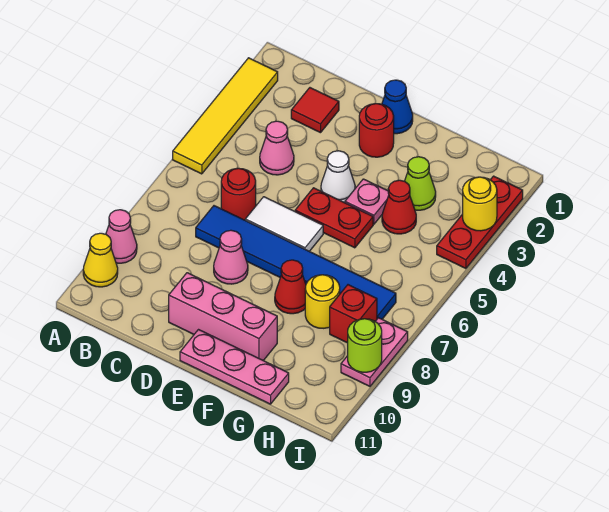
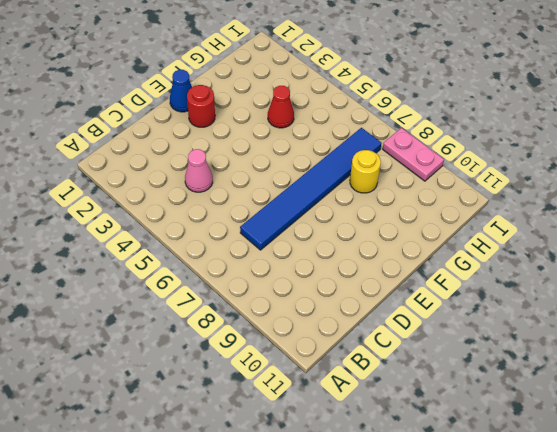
none -> yellow tile A2:A5 level 1
none -> pink cone A9 level 1
none -> yellow cone A10 level 1

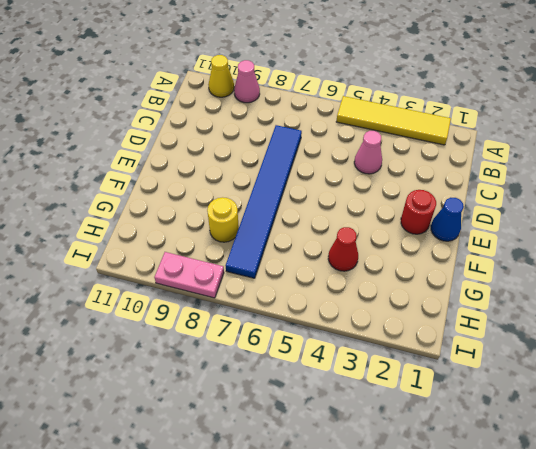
none -> red tile C2 level 1
none -> red round brick C6 level 1
none -> white tile D6:E6 level 1

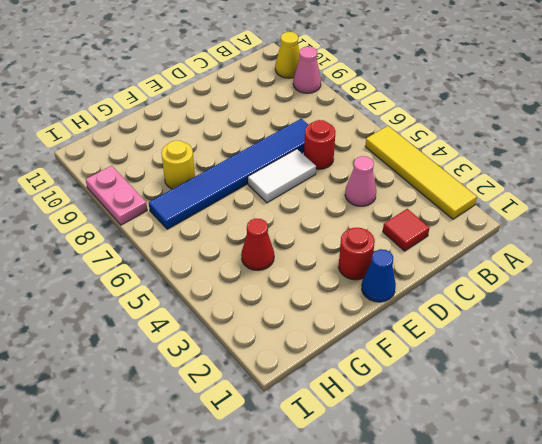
none -> pink cone D8 level 1
none -> pink brick D10:F10 level 1
none -> white cone E4 level 1

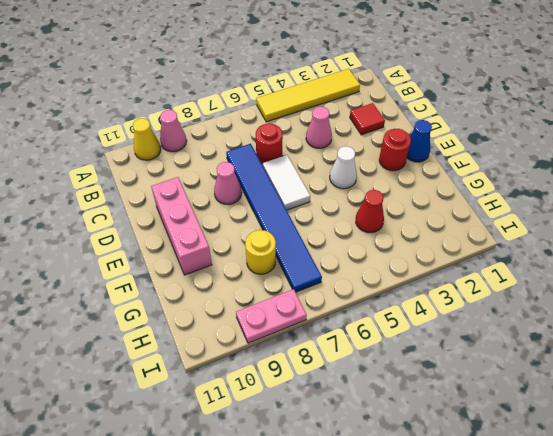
none -> red plate E5:F5 level 1
none -> pink plate E11:G11 level 1
none -> pink plate F4 level 1

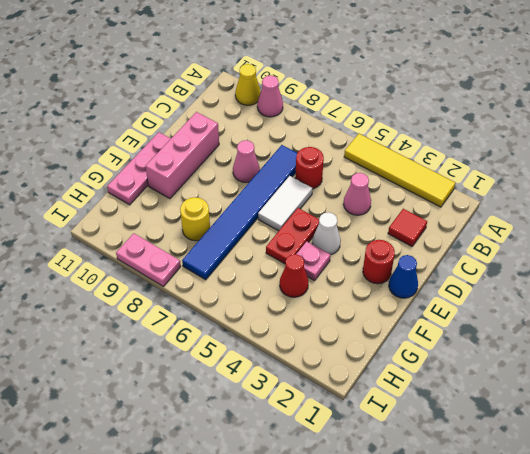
none -> red cone F8 level 1
none -> lime cone G3 level 1
none -> red brick H8 level 1

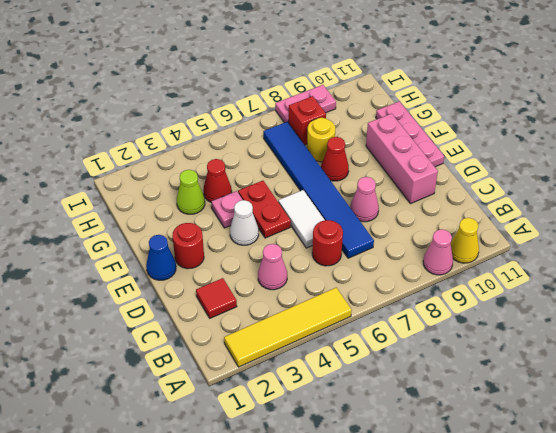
none -> red plate I2:I4 level 1
none -> yellow round brick I3 level 2
none -> lime round brick I9 level 2

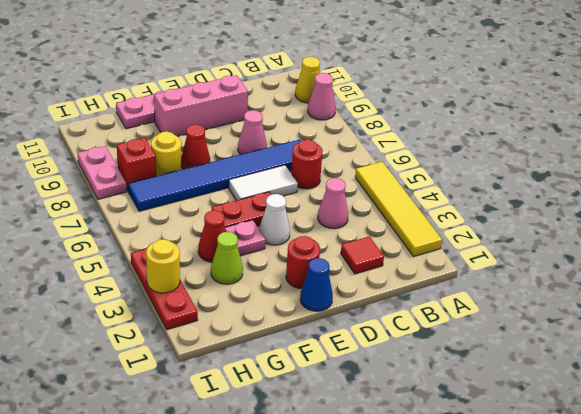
none -> lime round brick I9 level 2

